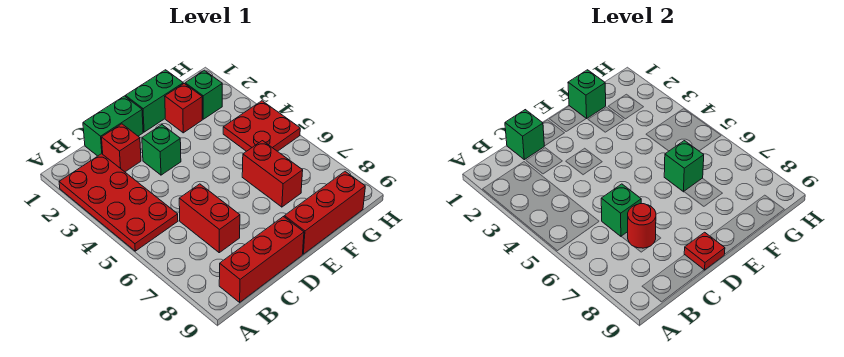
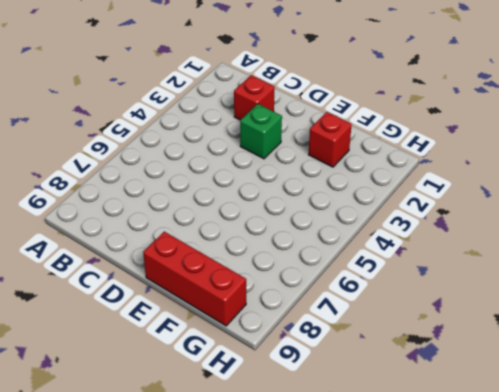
none -> red plate A2:B5 level 1
none -> red brick B9:D9 level 1
none -> green brick C1:D1 level 1

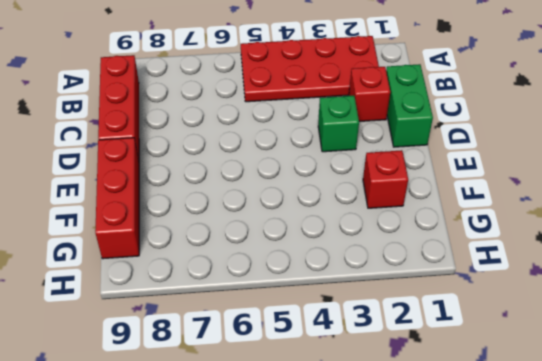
none -> red brick C6:C7 level 1
none -> green brick E1:F1 level 1
none -> red brick F6:F7 level 1

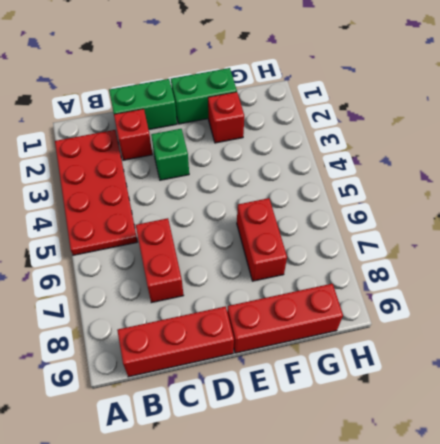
none -> green brick G2 level 1
none -> red plate G4:H5 level 1
none -> green brick C1 level 2

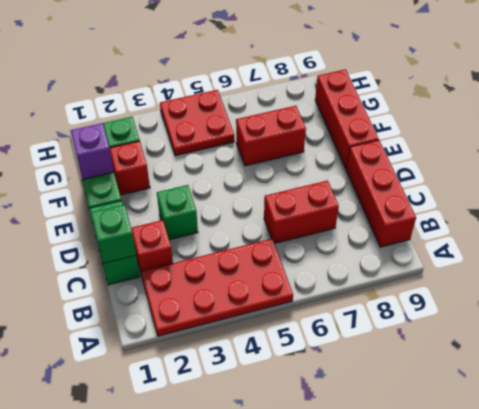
purple brick F1 level 2 -> green brick F1 level 2
none -> green brick C6 level 2
none -> red round brick C7 level 2
none -> red plate D9 level 2

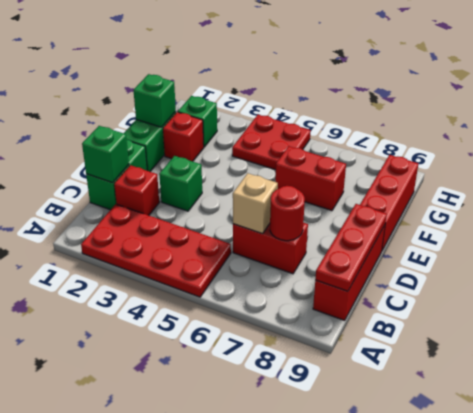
red plate B9:D9 level 2 -> red plate D9 level 2
tan brick C6 level 2 -> green brick C6 level 2
none -> green brick F6 level 2

